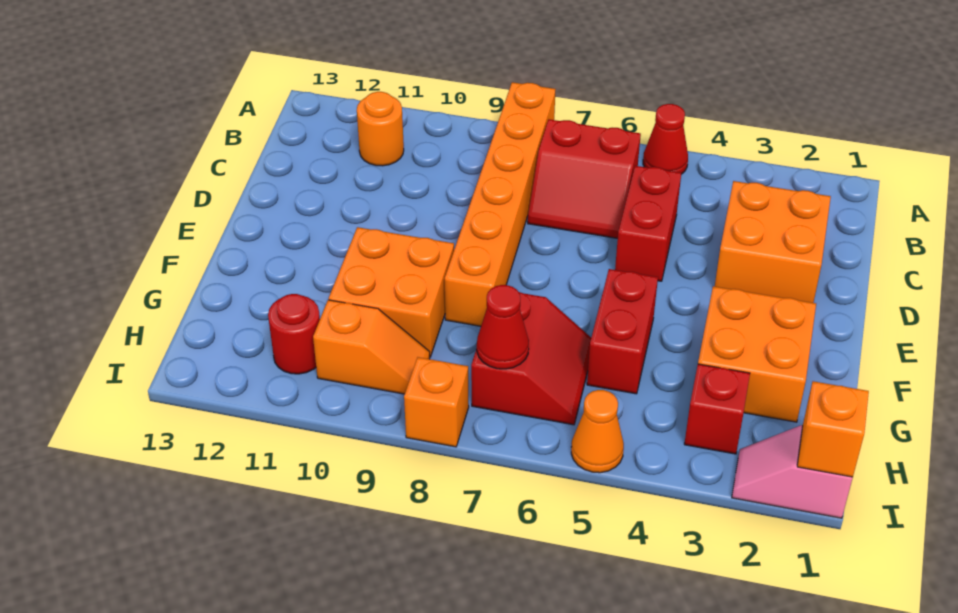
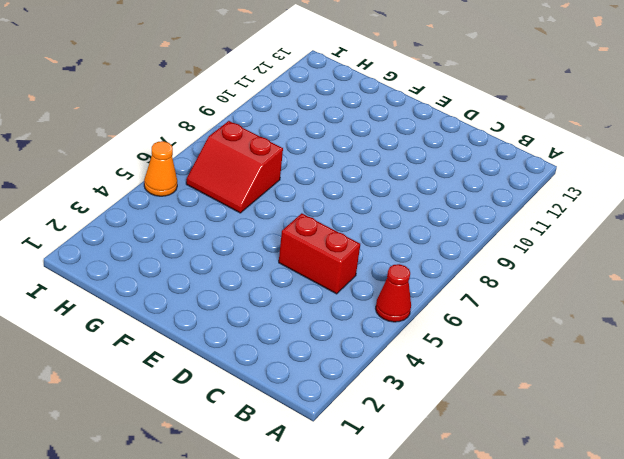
none -> orange brick A8:F8 level 1
none -> red slope B6:C7 level 1 top B
none -> orange round brick B11 level 1

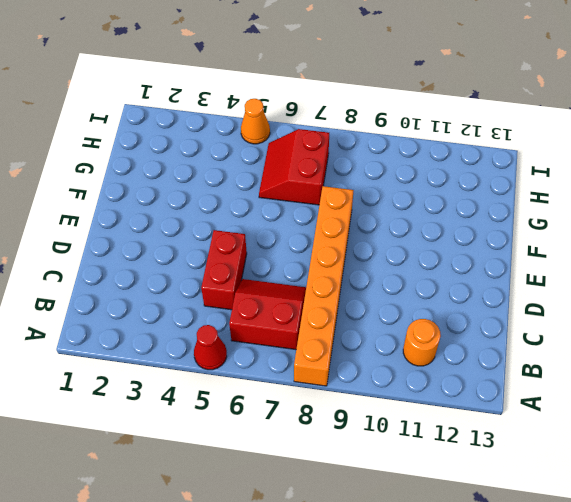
none -> orange brick C2:D3 level 1
none -> orange brick F2:G3 level 1
none -> red brick F5:G5 level 1

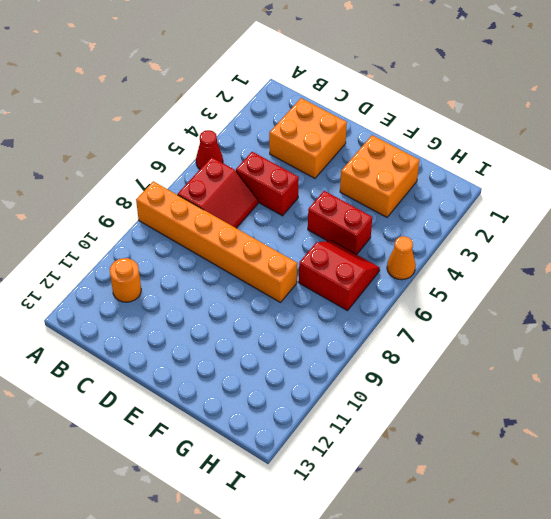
none -> orange brick F9:G10 level 1
none -> red brick H3 level 1
none -> orange slope H9:H10 level 1 top 10

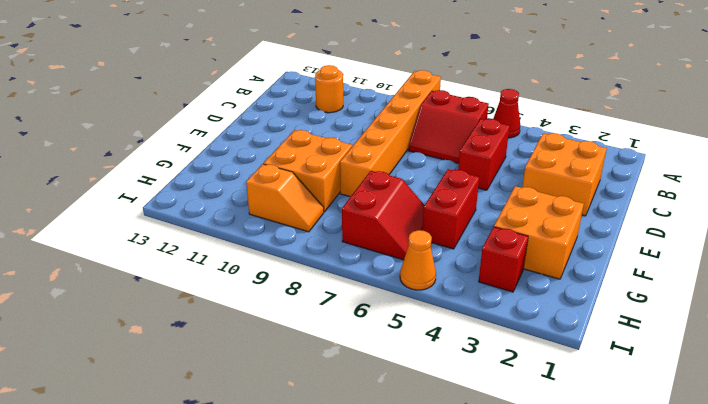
none -> red round brick H11 level 1
none -> pink slope I1:I2 level 1 top 1
none -> orange brick I8 level 1

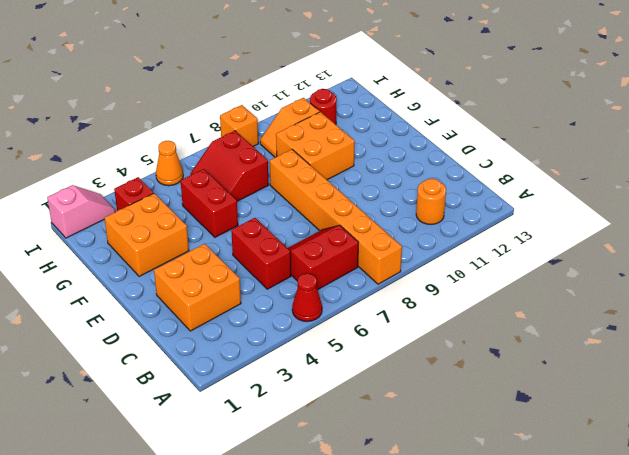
none -> red cone H7 level 2
none -> orange brick I1 level 2

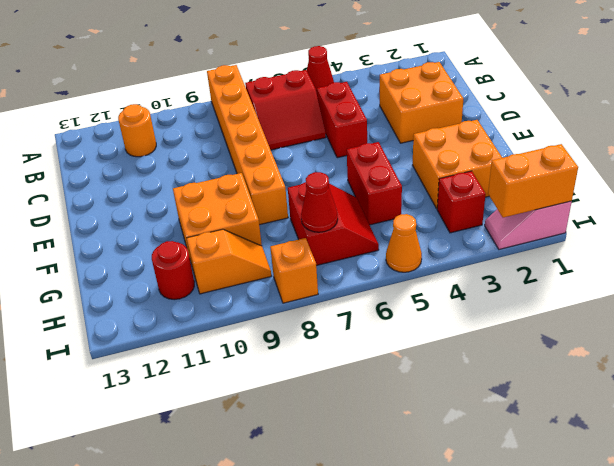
orange brick I1:I2 level 2 -> orange brick I1 level 2

